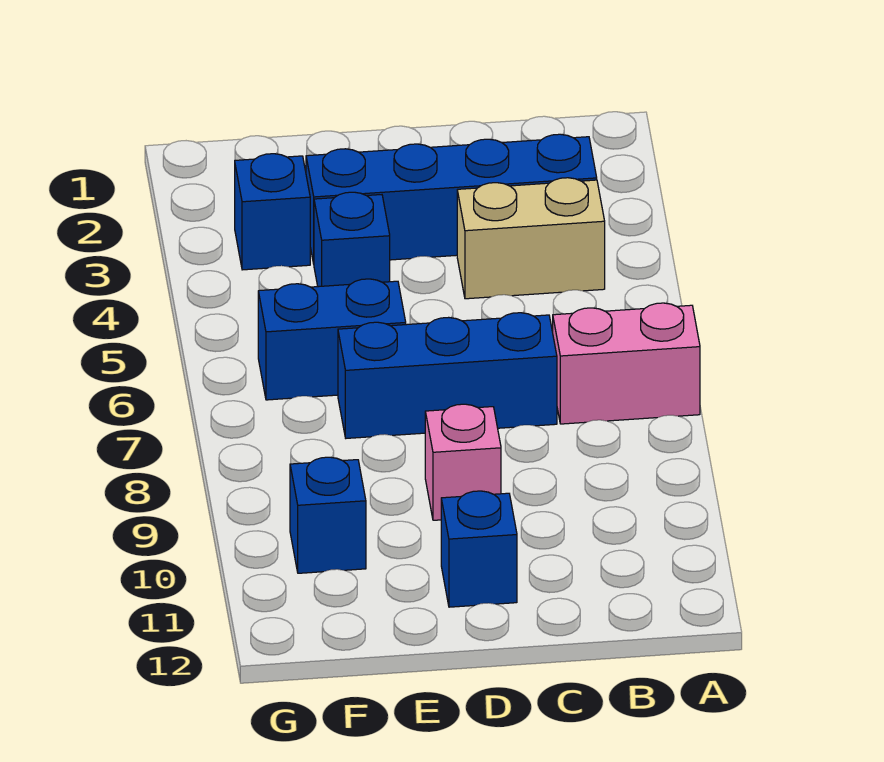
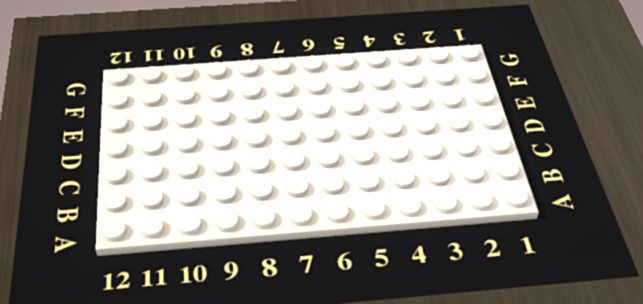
none -> pink brick A7:B7 level 1
none -> blue brick B3:E3 level 1

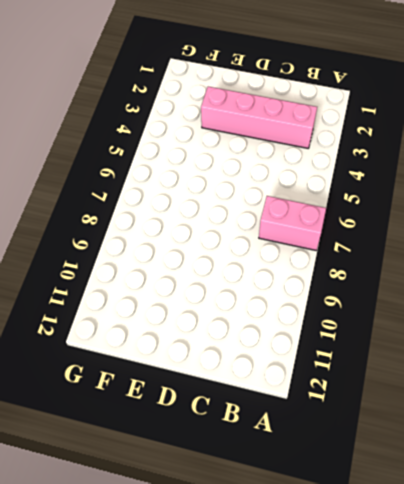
pink brick B3:E3 level 1 -> blue brick B3:E3 level 1
none -> tan brick B4:C4 level 1
none -> blue brick C7:E7 level 1

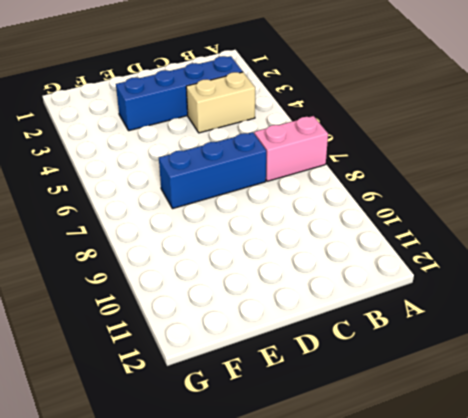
none -> pink brick D9 level 1
none -> blue brick D11 level 1

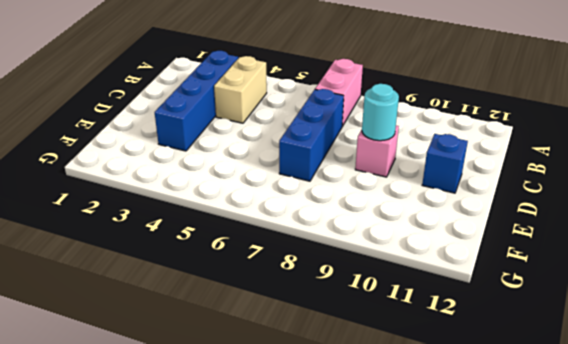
cyan round brick D9 level 2 -> none
none -> blue brick E4 level 1
none -> blue brick E6:F6 level 1

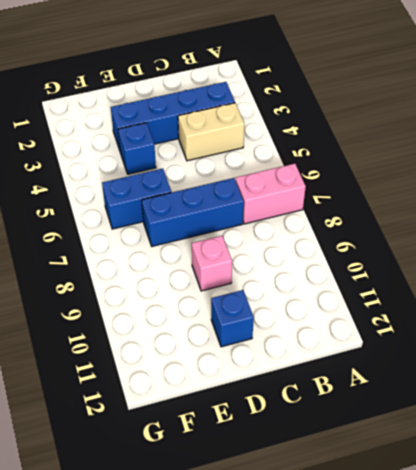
none -> blue brick F3 level 1
none -> blue brick F10 level 1

